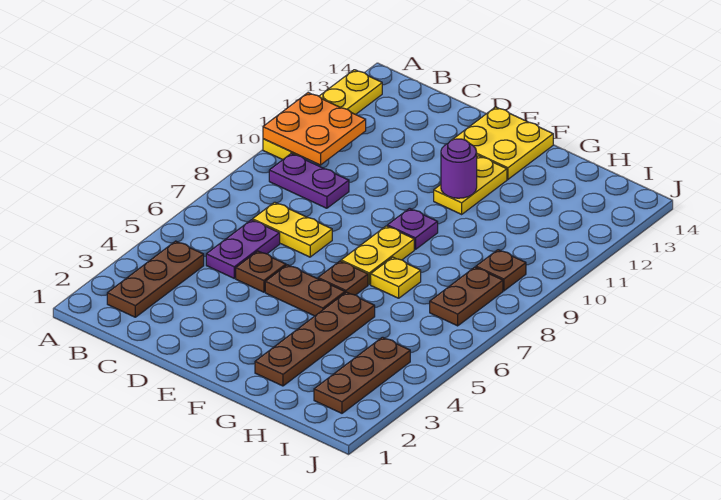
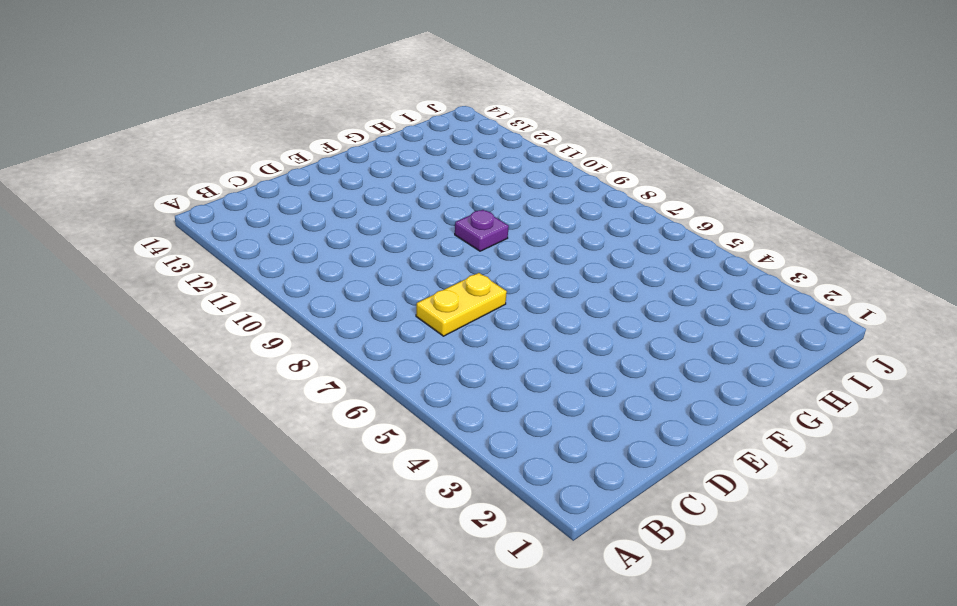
none -> yellow plate A10:A13 level 1
none -> brown plate B2:B4 level 1
none -> purple plate B9:C9 level 1

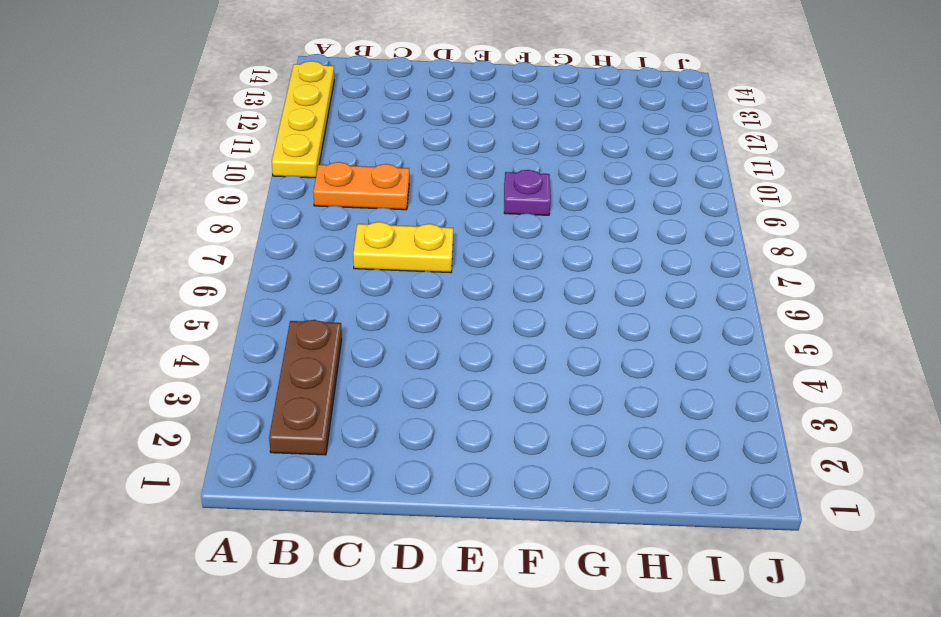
orange plate B9:C9 level 1 -> purple plate B9:C9 level 1
none -> purple plate C5:C6 level 1
none -> brown plate D5 level 1
none -> brown plate E5:F5 level 1

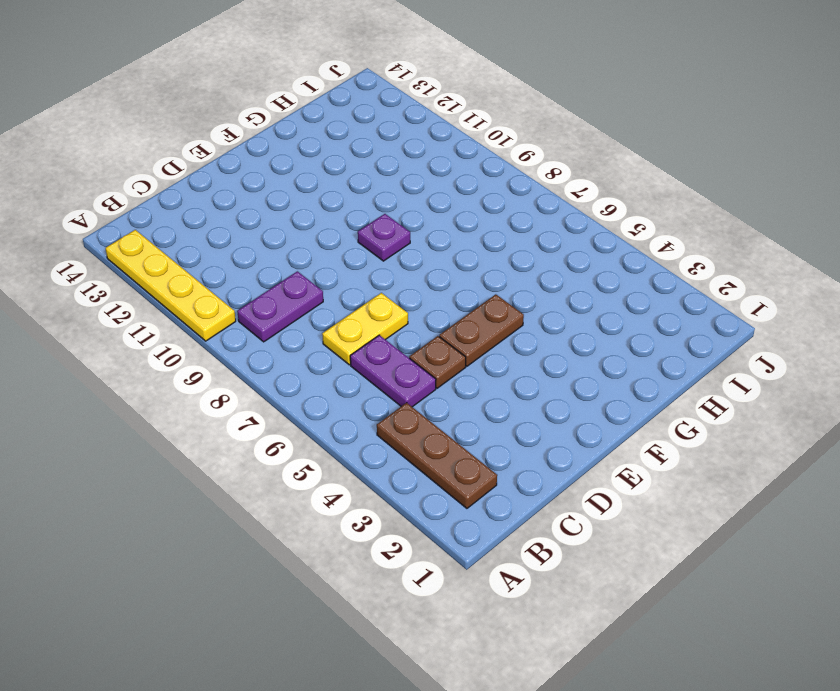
none -> yellow plate E13:F14 level 1
none -> brown plate F6 level 1
none -> yellow plate F7:F8 level 1

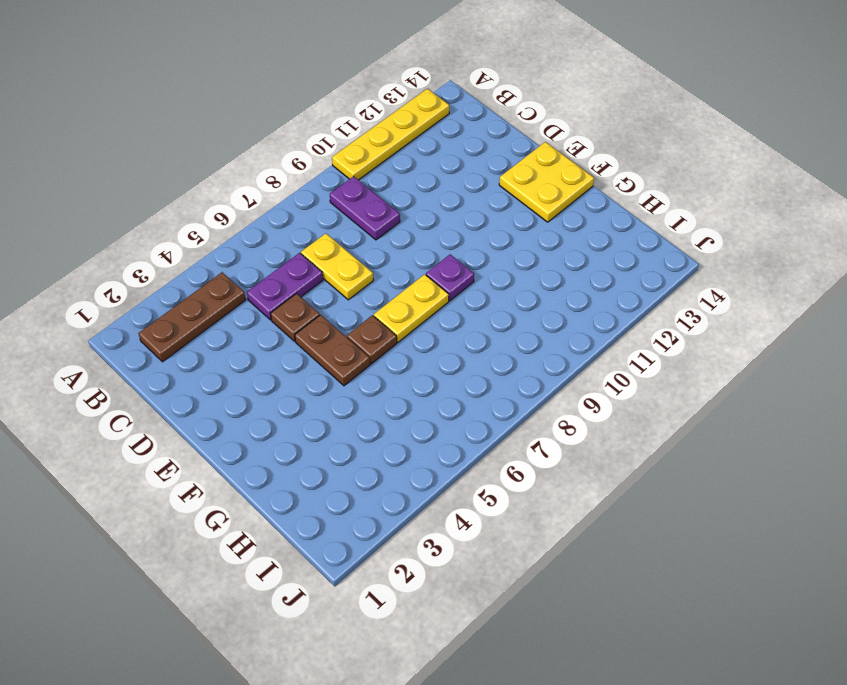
none -> yellow plate F11:F12 level 1
none -> brown plate G2:G5 level 1
none -> yellow plate G7 level 1

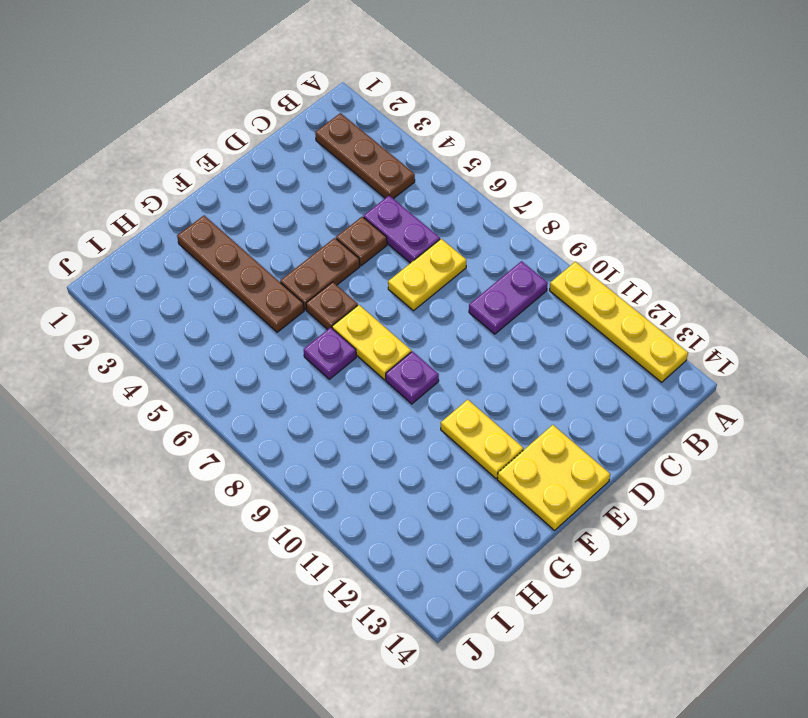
purple plate G7 level 1 -> yellow plate G7 level 1
none -> brown plate I2:I4 level 1
none -> brown plate I7:I8 level 1
none -> brown plate I9 level 1

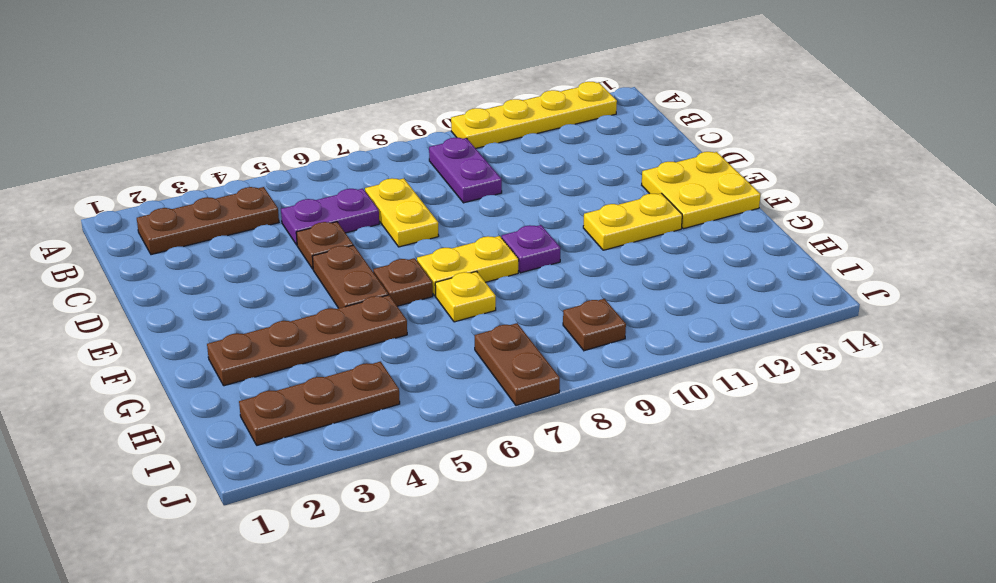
brown plate I7:J7 level 1 -> brown plate I7:I8 level 1
none -> orange plate A10:B11 level 2
none -> purple round brick F11 level 2

